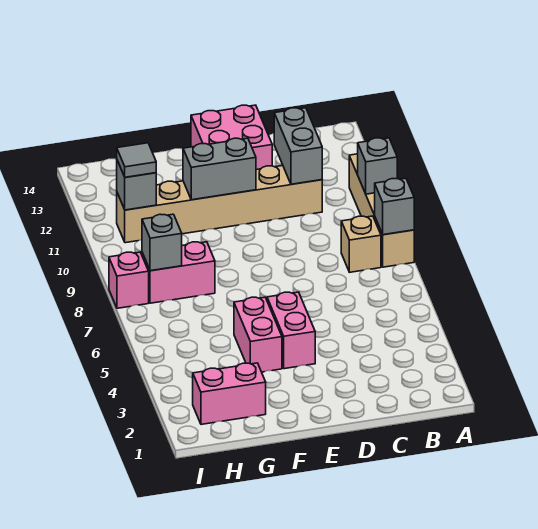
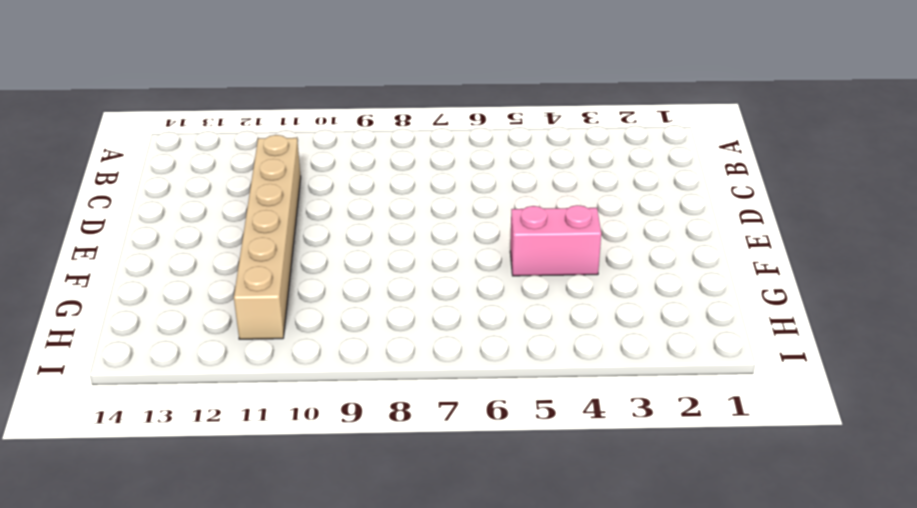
none -> tan brick A8:A11 level 1
none -> tan brick B8 level 1
none -> pink brick D13:E14 level 1

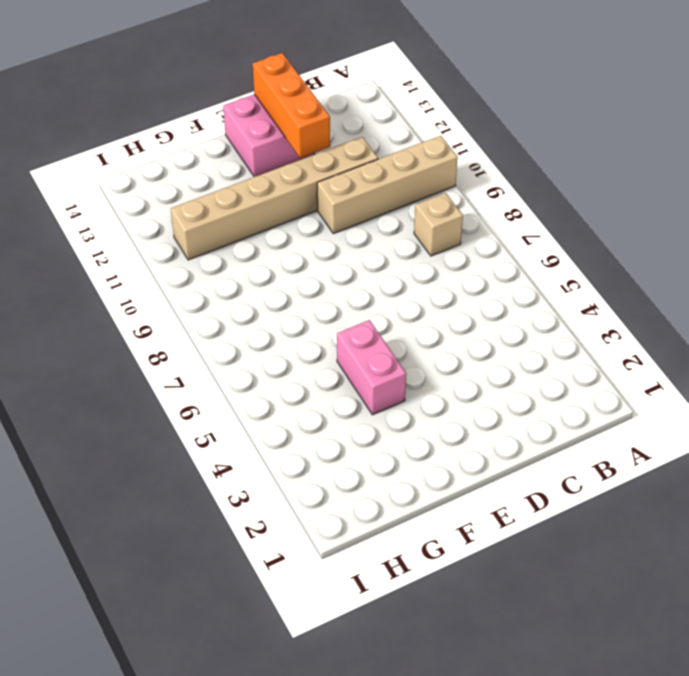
tan brick A10:D10 level 1 -> tan brick A8:A11 level 1
orange brick D12:D14 level 2 -> none
none -> pink brick E4:E5 level 1
none -> pink brick G2:H2 level 1
none -> pink brick G8:H8 level 1

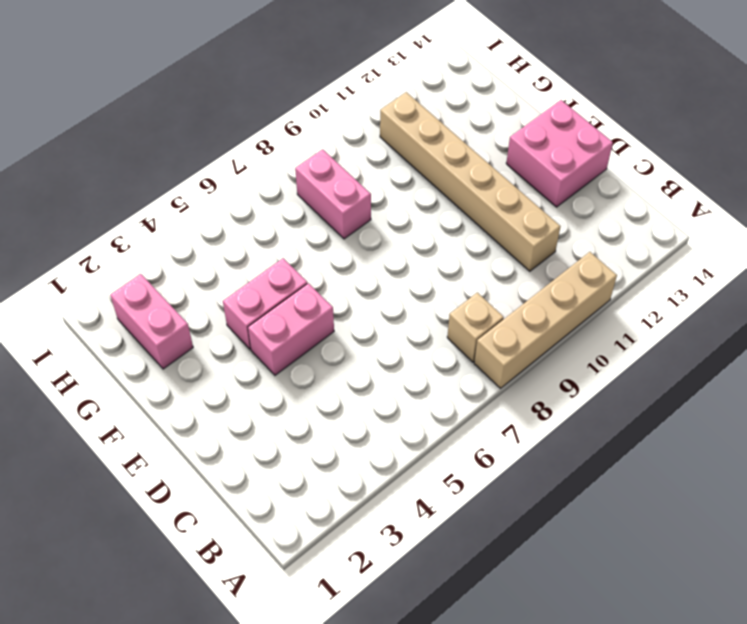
none -> pink brick I8 level 1
none -> grey brick A8 level 2
none -> grey brick A10 level 2

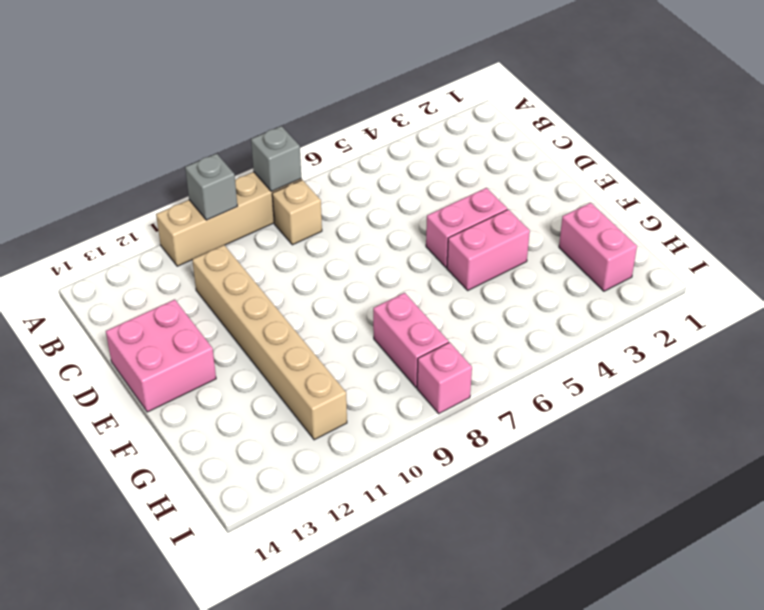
none -> grey brick C11:C12 level 2
none -> grey brick E11:F11 level 2
none -> grey brick H8 level 2

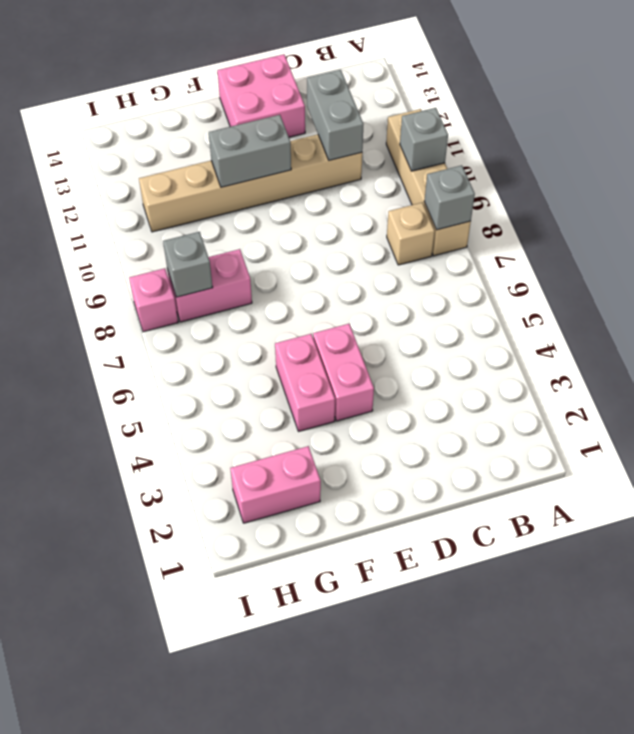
none -> grey brick H11 level 2
none -> grey tile H11 level 3

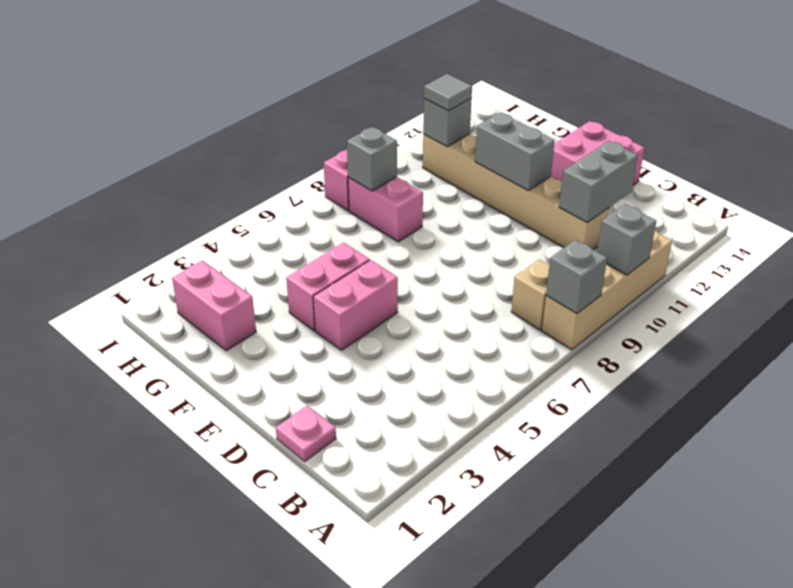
pink plate C1 level 1 -> none

